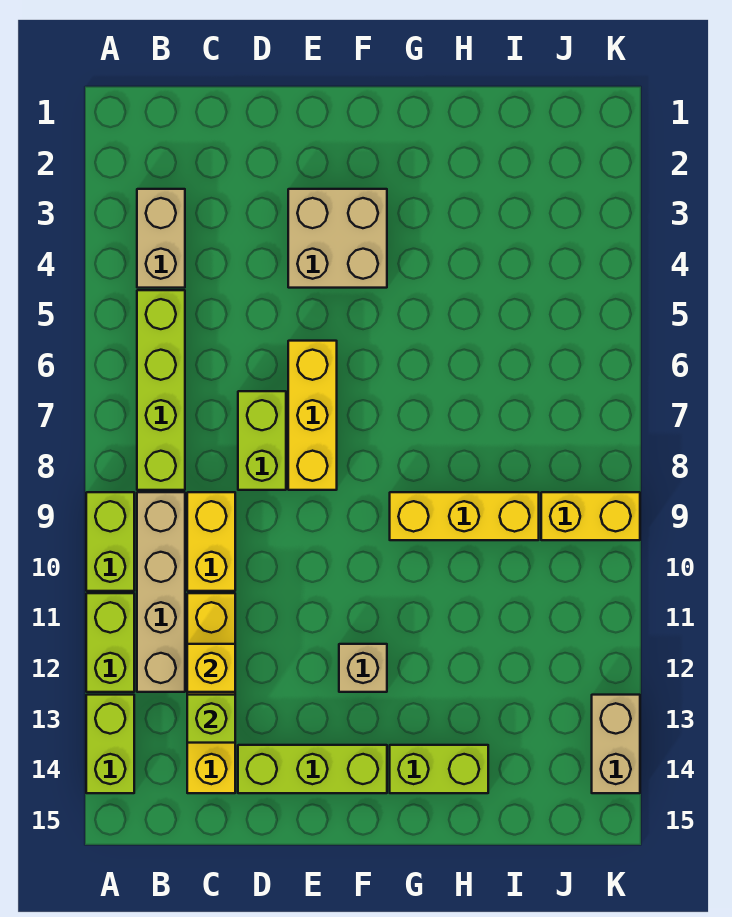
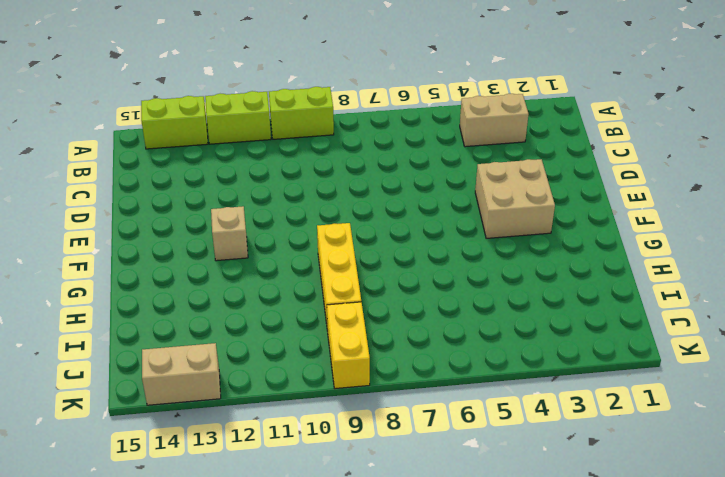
none -> lime brick B5:B8 level 1
none -> tan brick B9:B12 level 1
none -> yellow brick C9:C10 level 1

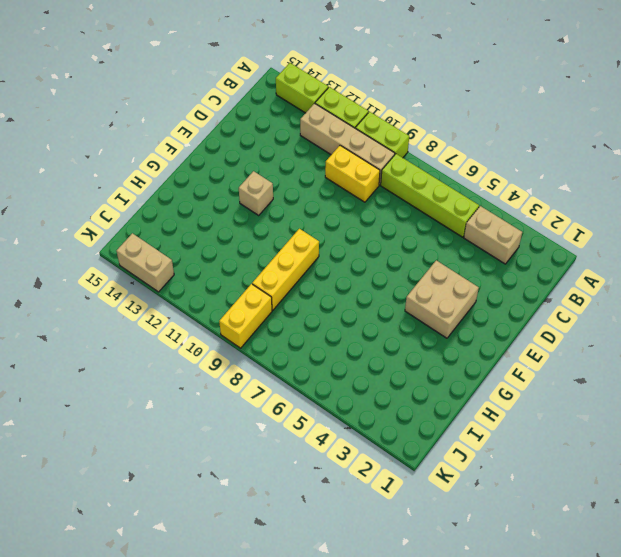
none -> yellow brick C11:C14 level 1
none -> lime brick D7:D8 level 1
none -> lime brick D14:F14 level 1

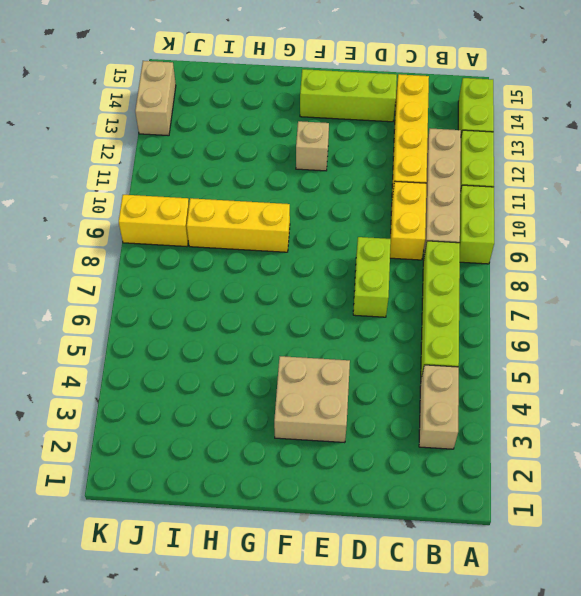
none -> yellow brick E6:E8 level 1
none -> lime brick G14:H14 level 1
none -> yellow brick C12 level 2

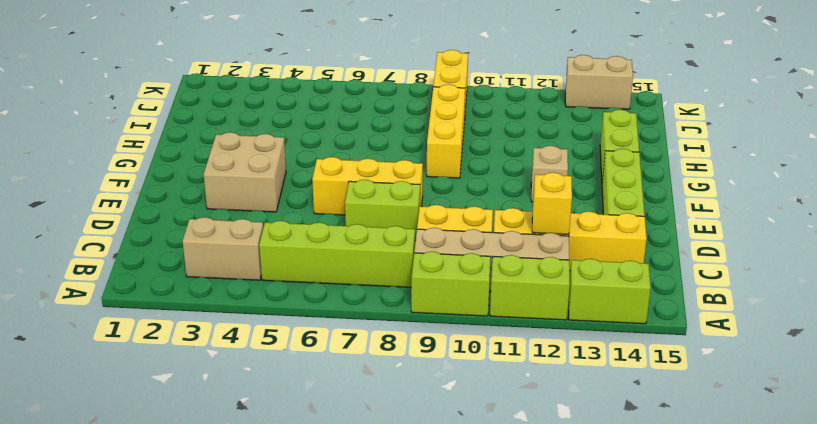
none -> lime brick C13 level 2

